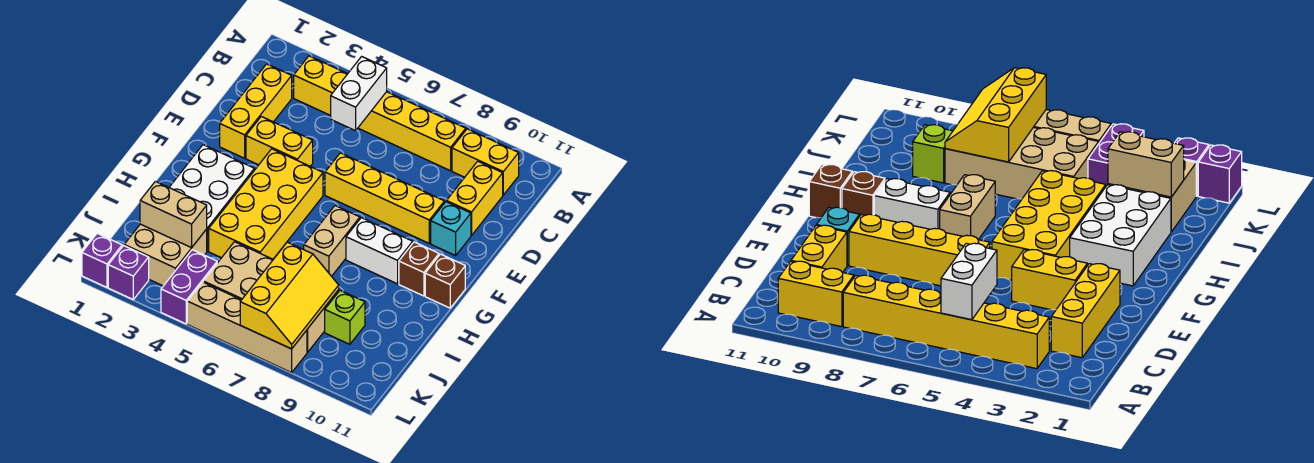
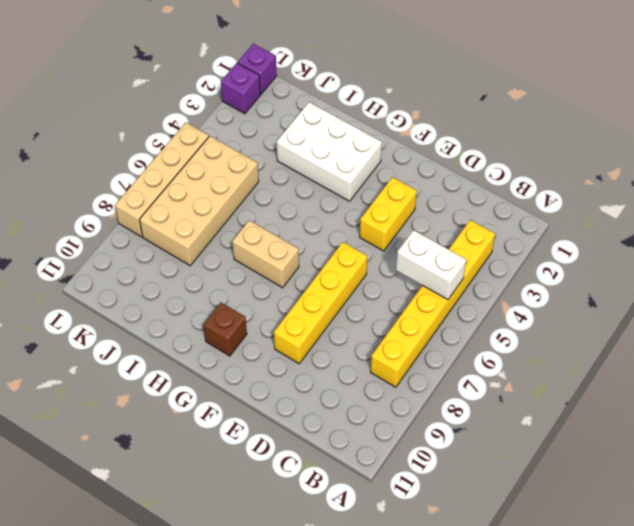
none -> yellow brick B9:B10 level 1
none -> yellow brick C2:E2 level 1
none -> yellow brick C10:D10 level 1

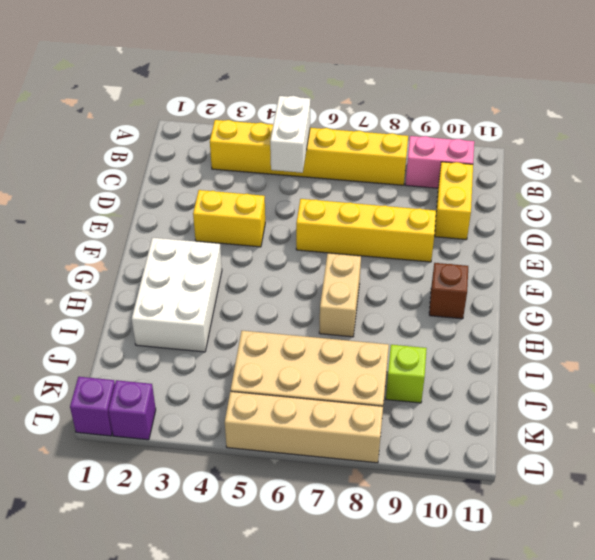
pink brick B9:B10 level 1 -> yellow brick B9:B10 level 1
none -> yellow brick C2:E2 level 1
none -> cyan brick E10 level 1
none -> yellow brick F4:I5 level 1

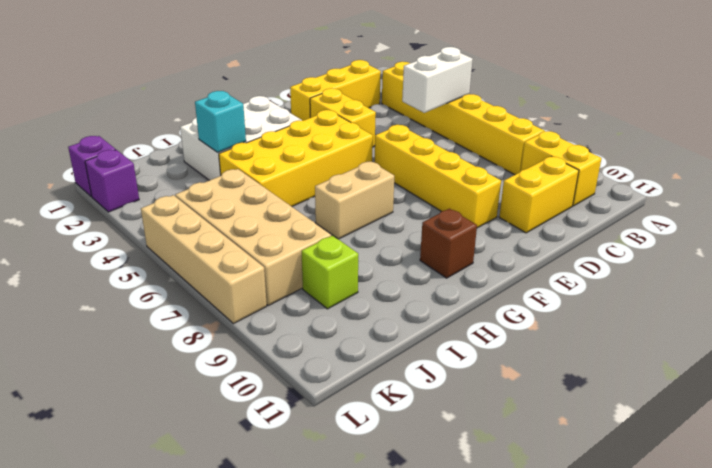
cyan brick I3 level 2 -> cyan brick E10 level 1
none -> white brick G8:G9 level 1
none -> brown brick G11 level 1
none -> tan brick J2:K3 level 1

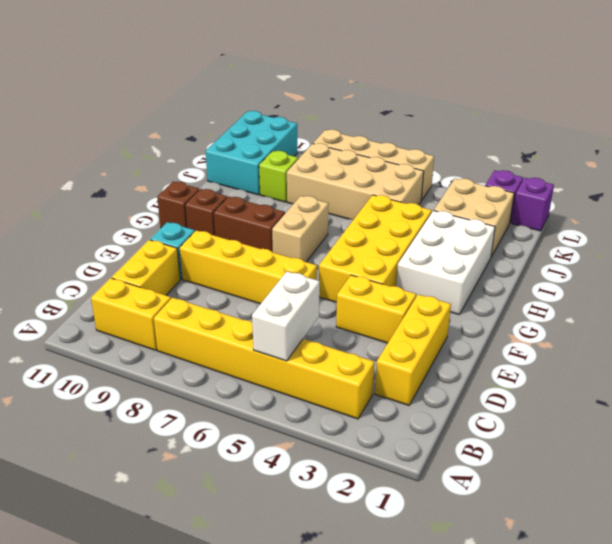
brown brick G8:G9 level 1 -> white brick G8:G9 level 1
cyan brick J10:L11 level 1 -> none
none -> purple brick K4:L4 level 1
none -> tan brick J2:J3 level 2
none -> yellow slope J7:L8 level 2 top 7

